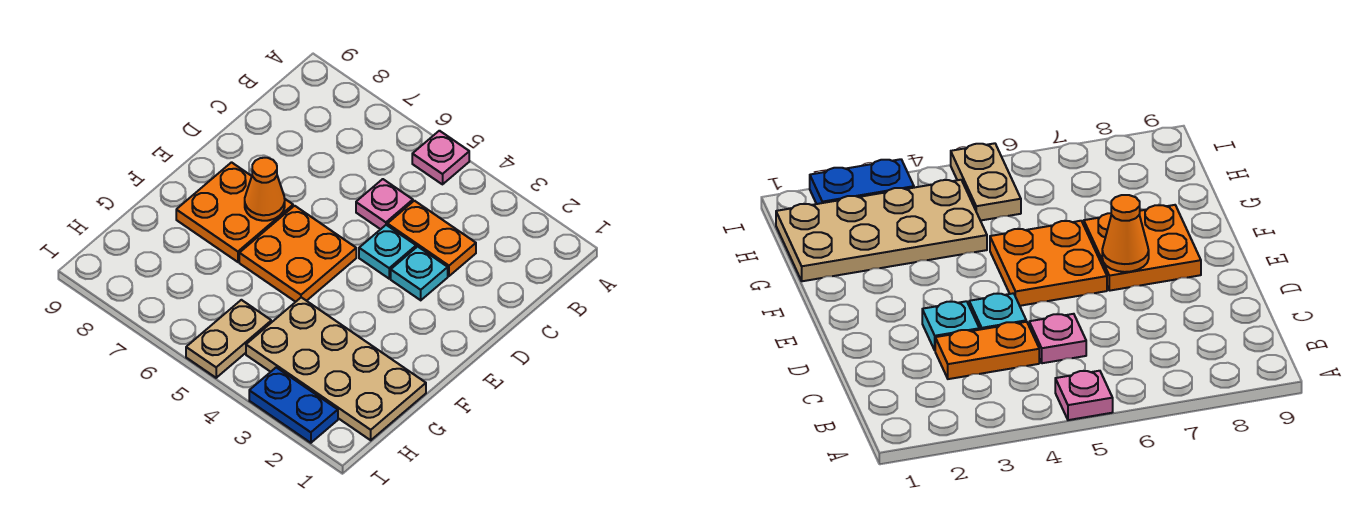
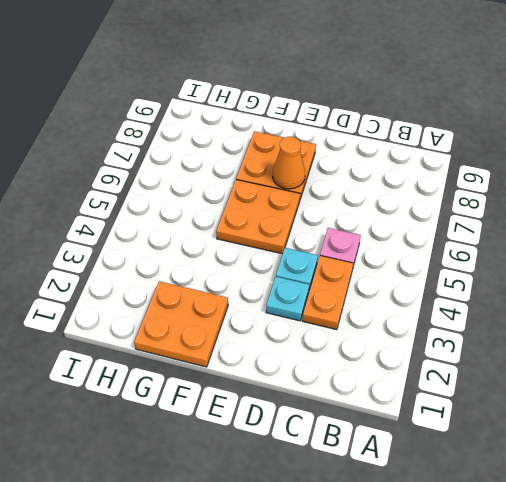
orange plate F1:G2 level 1 -> tan plate G1:H4 level 1
none -> pink plate A5 level 1
none -> tan plate H5:I5 level 1

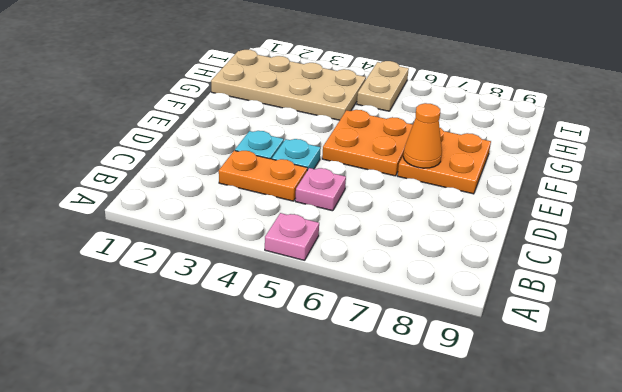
none -> blue plate I2:I3 level 1

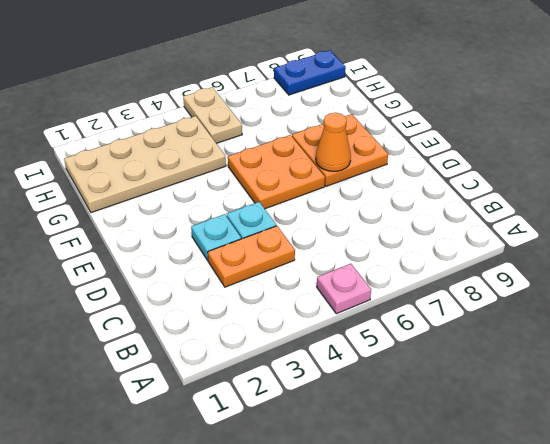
blue plate I8:I9 level 1 -> blue plate I2:I3 level 1
none -> pink plate C5 level 1

